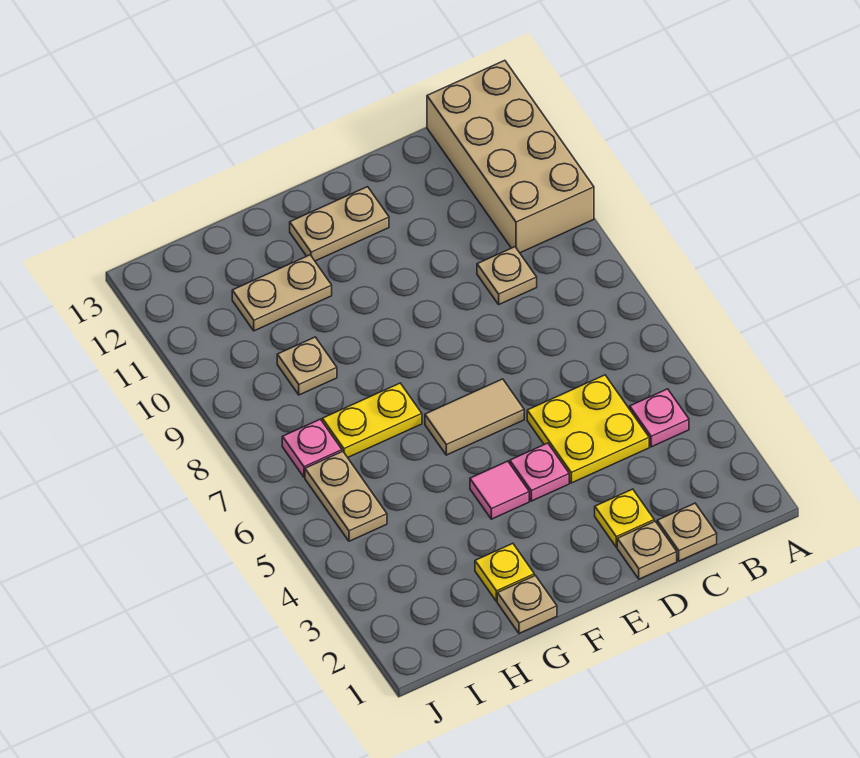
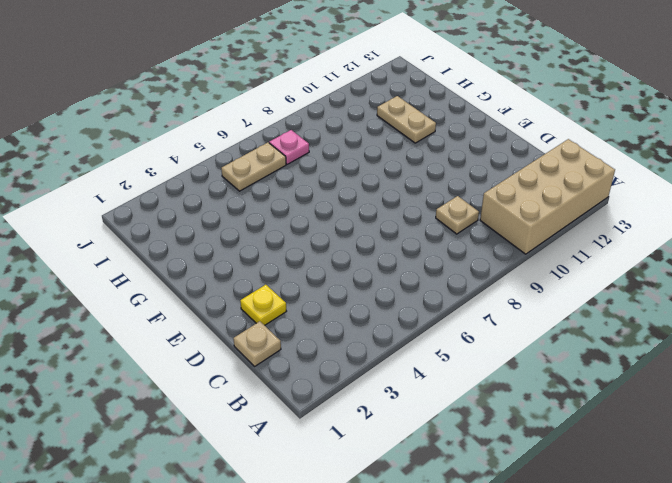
none -> pink plate B4 level 1
none -> yellow plate C4:D5 level 1
none -> tan plate D1 level 1

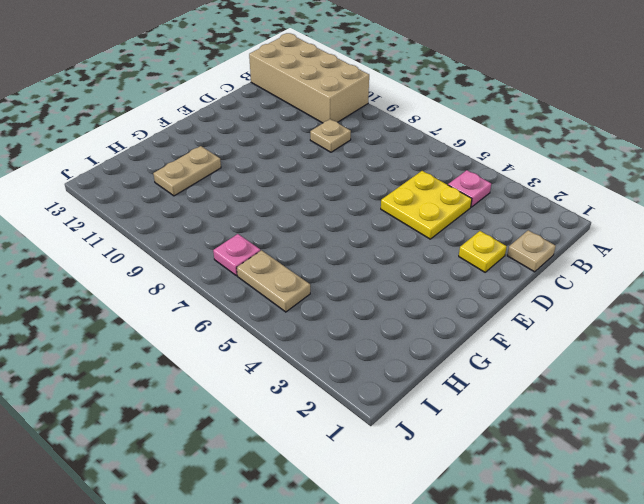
none -> tan plate D1 level 1
none -> pink plate E4 level 1
none -> tan tile E6:F6 level 1

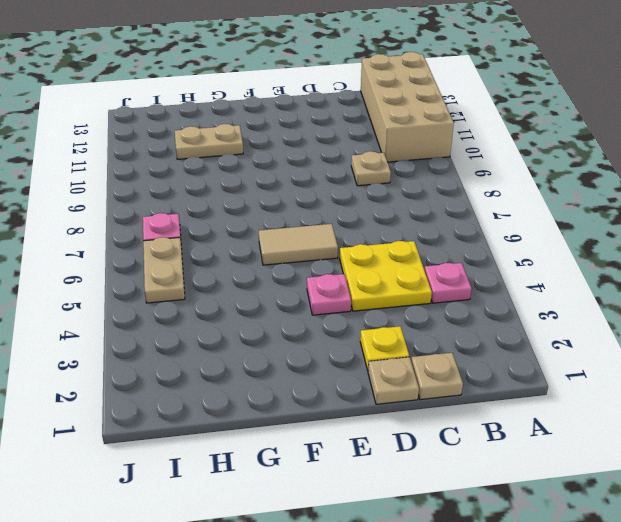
none -> tan plate E12:F12 level 1
none -> pink tile F4 level 1
none -> tan plate G1 level 1

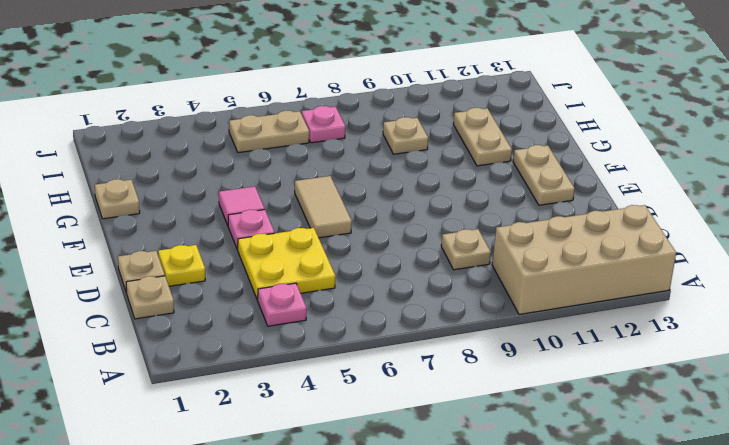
none -> yellow plate G2 level 1
none -> yellow plate G7:H7 level 1

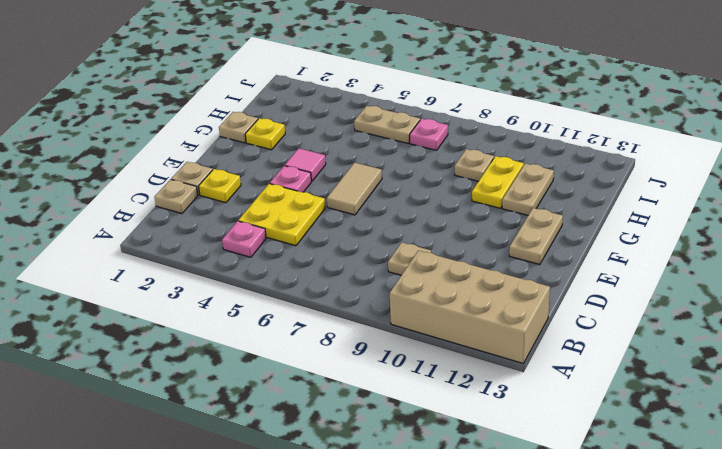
yellow plate G10:H10 level 1 -> yellow plate G7:H7 level 1

